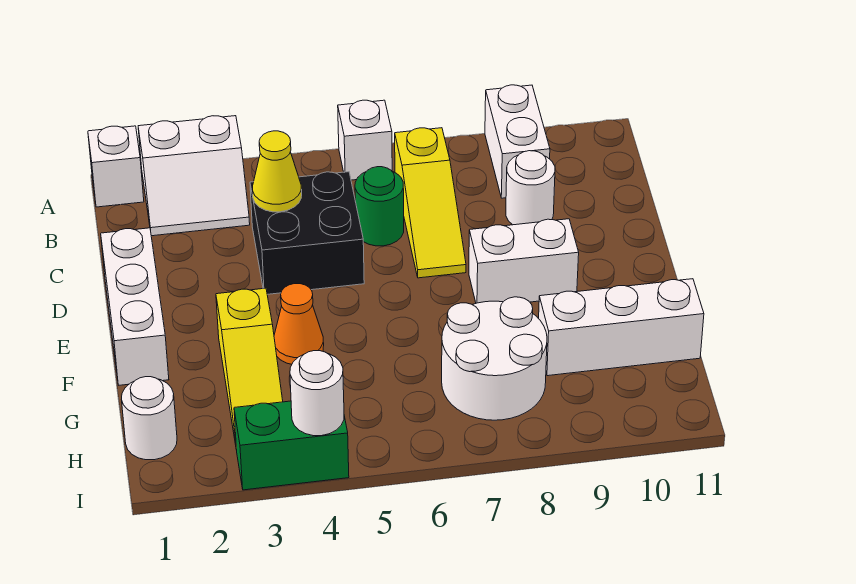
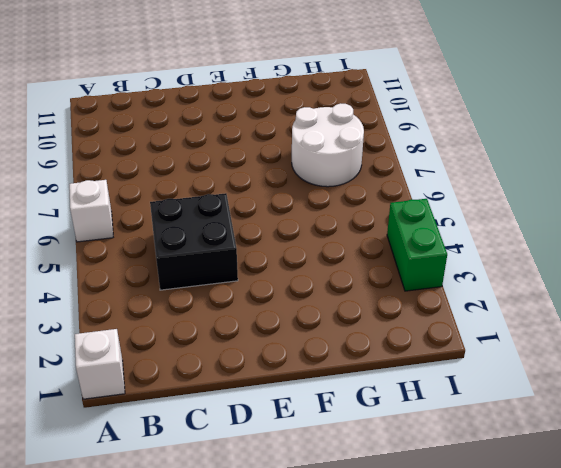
none -> white slope A2:B3 level 1 top A
none -> white brick A9:B9 level 1
none -> yellow slope B7:D7 level 1 top B

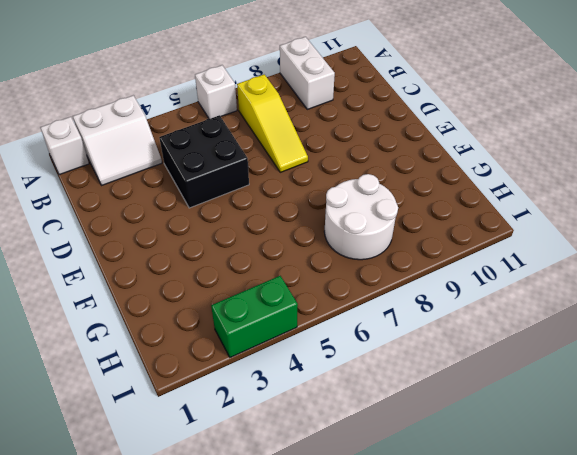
none -> green round brick C6 level 1
none -> white round brick C9 level 1
none -> white brick D1:F1 level 1

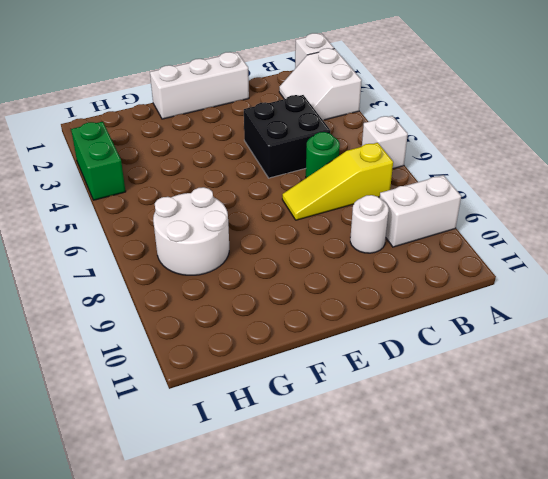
none -> white brick E8:E9 level 1
none -> yellow slope F3:H3 level 1 top F
none -> orange cone F4 level 1

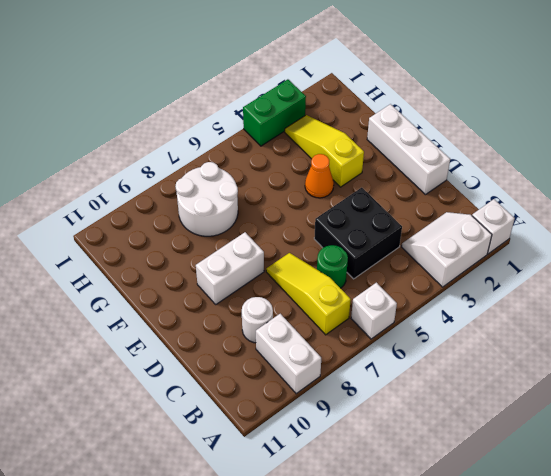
none -> white brick G9:G11 level 1
none -> white round brick H1 level 1
none -> yellow cone C4 level 2

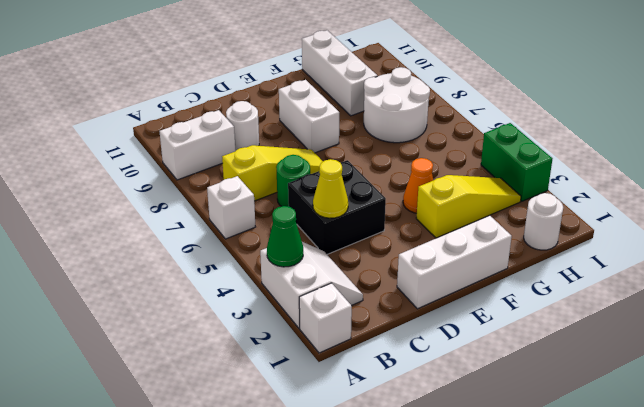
green cone A3 level 2 -> none
none -> white round brick I4 level 2

